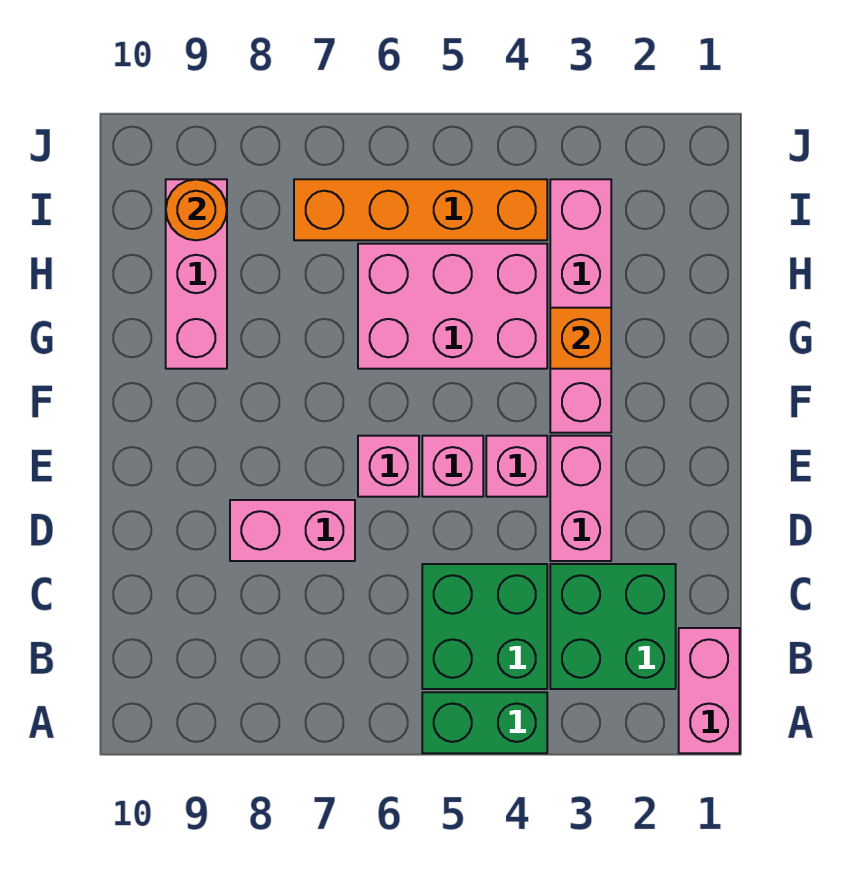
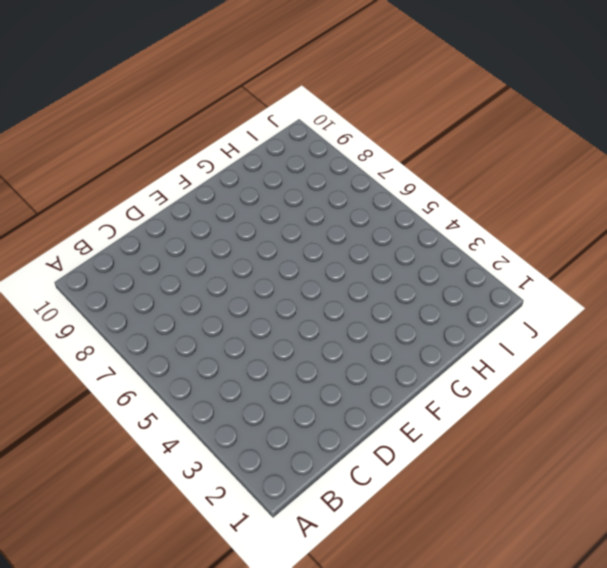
none -> pink brick A1:B1 level 1
none -> green brick A4:A5 level 1
none -> green brick B2:C3 level 1

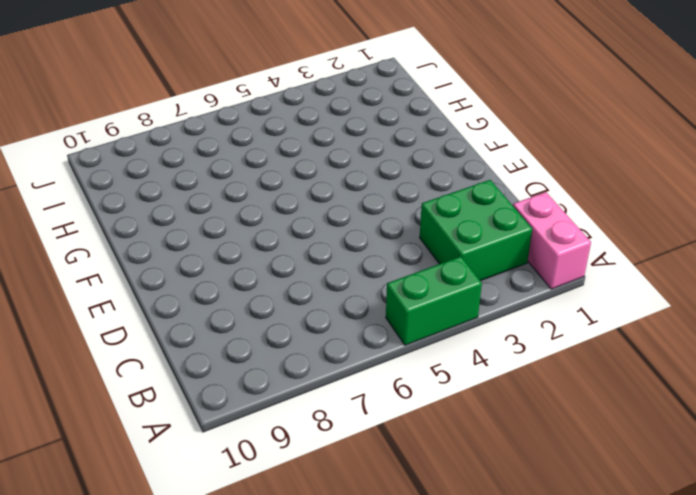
none -> green brick B4:C5 level 1
none -> pink brick D3:E3 level 1
none -> pink brick D7:D8 level 1

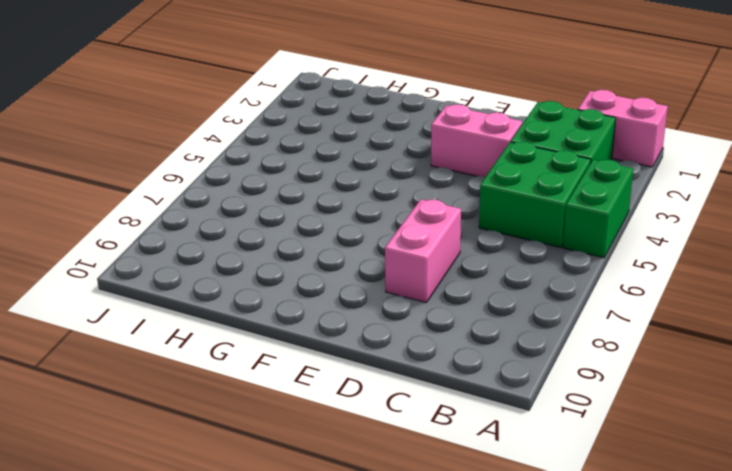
none -> pink brick E4 level 1
none -> pink brick E5 level 1
none -> pink brick E6 level 1

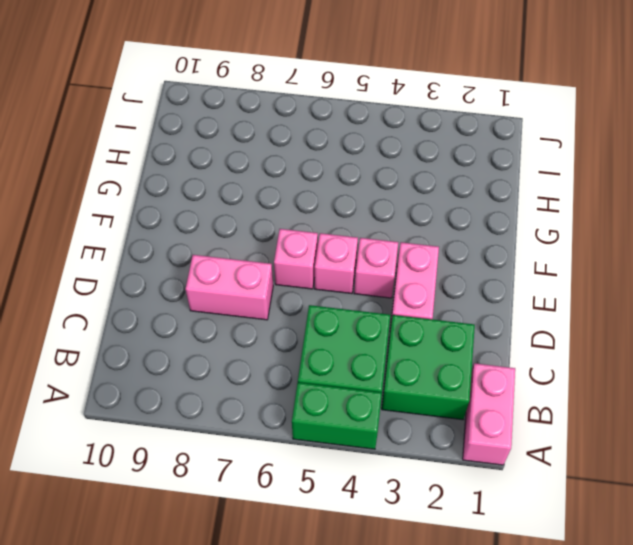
none -> pink brick F3:I3 level 1
none -> pink brick G4:H6 level 1
none -> pink brick G9:I9 level 1

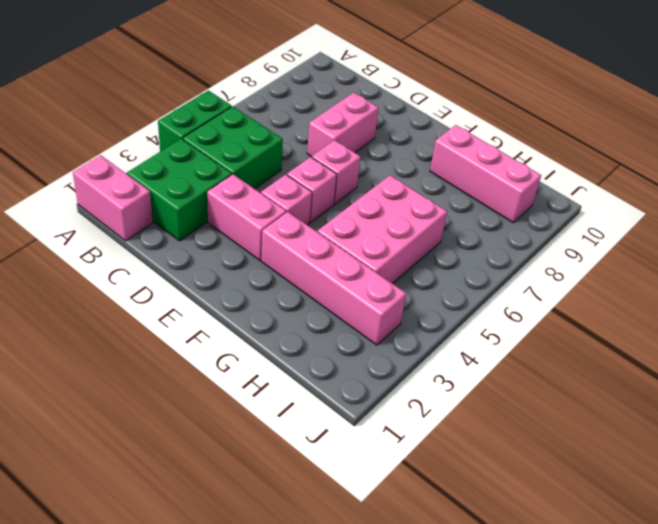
none -> orange brick I4:I7 level 1
none -> orange brick G3 level 2
none -> orange round brick I9 level 2

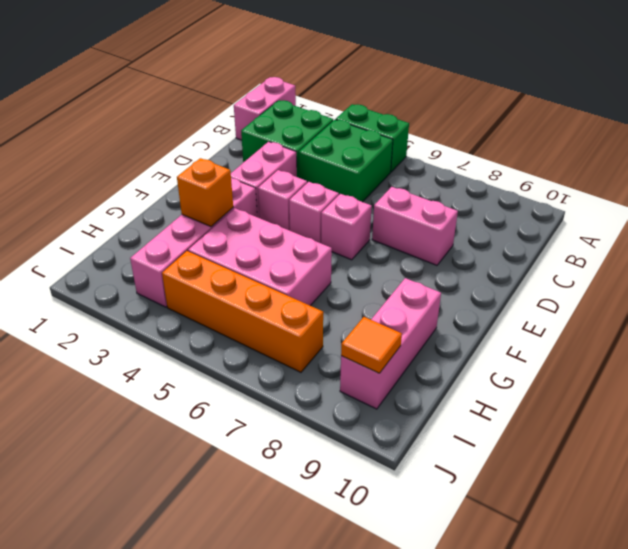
orange tile I9 level 2 -> orange round brick I9 level 2

